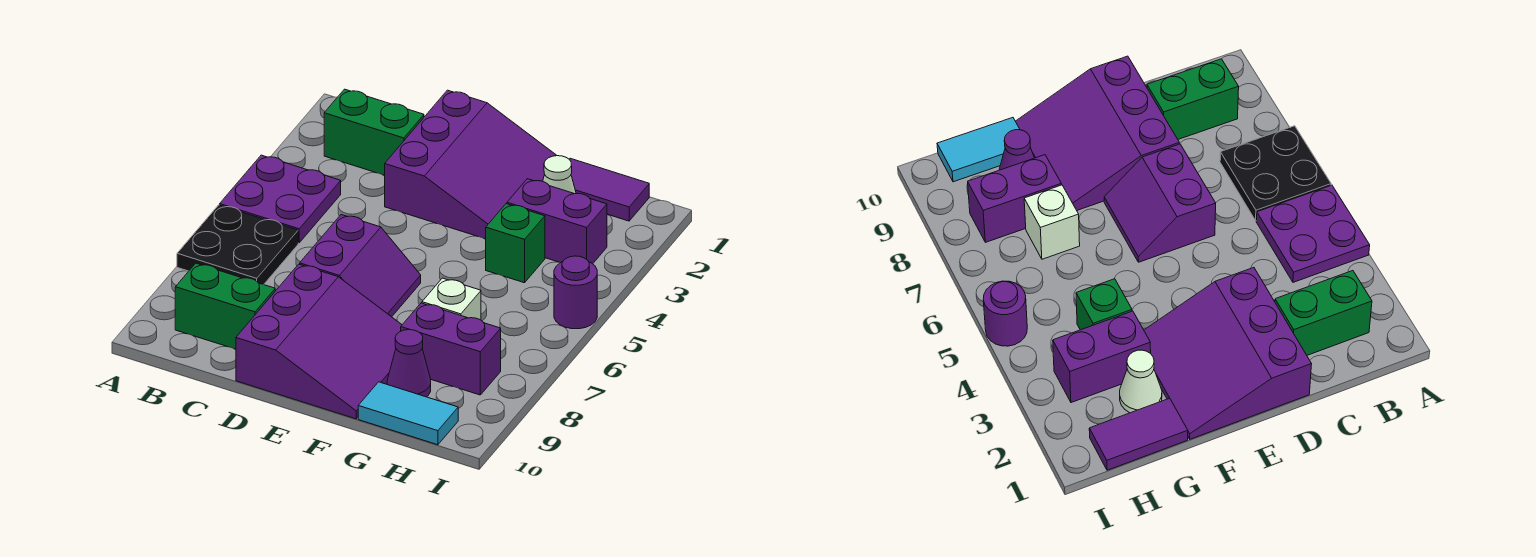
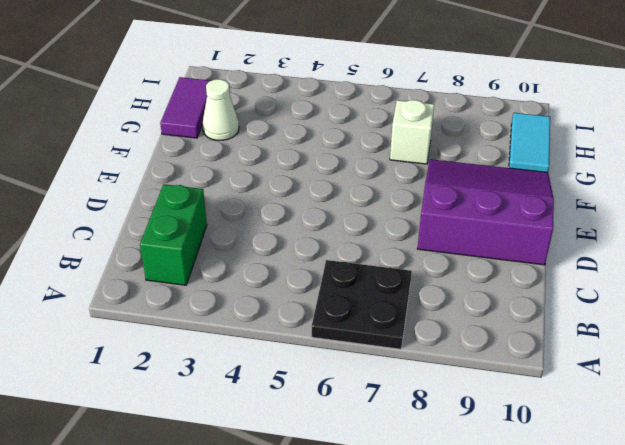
none -> purple plate A4:B5 level 1
none -> green brick B9:C9 level 1
none -> purple slope D1:F3 level 1 top D

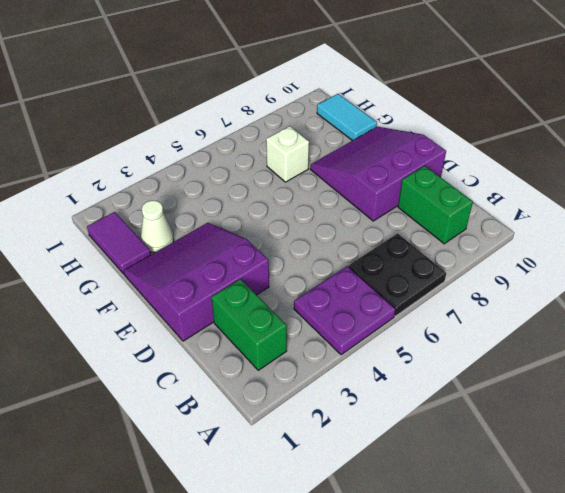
none -> purple slope D6:E7 level 1 top D
none -> purple brick G3:H3 level 1
none -> green brick G4 level 1

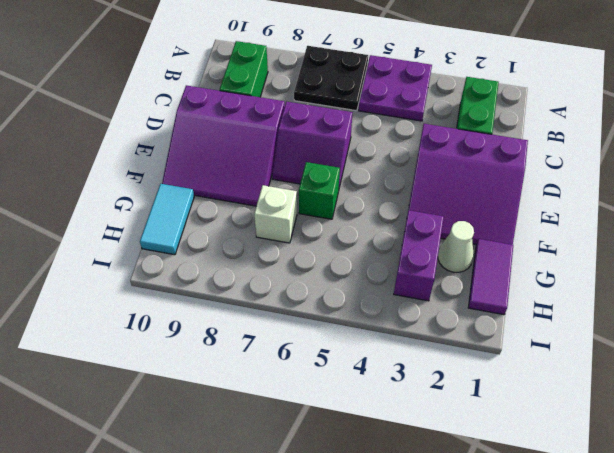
green brick F6 level 1 -> green brick G4 level 1
none -> purple brick G8:H8 level 1
none -> purple cone G9 level 1
none -> purple round brick I5 level 1

